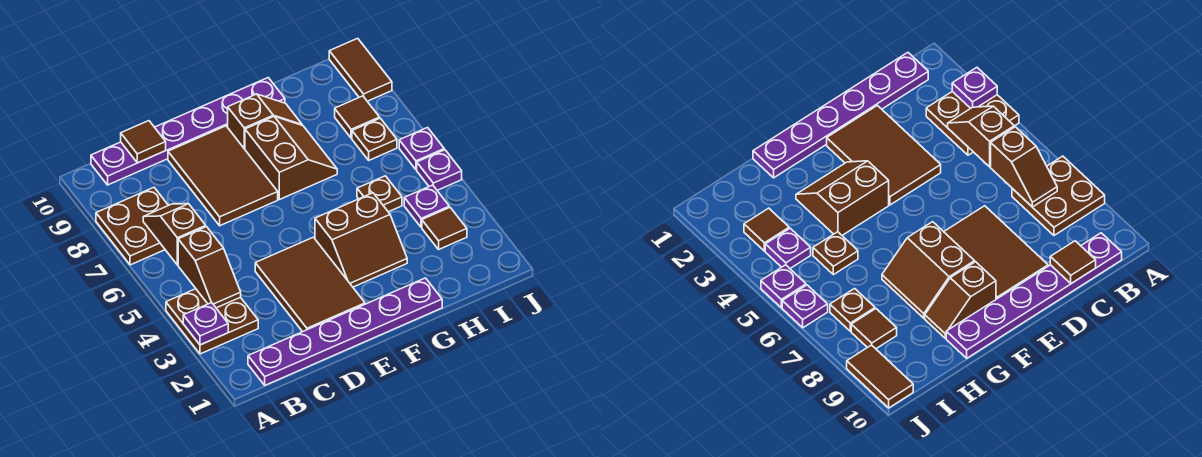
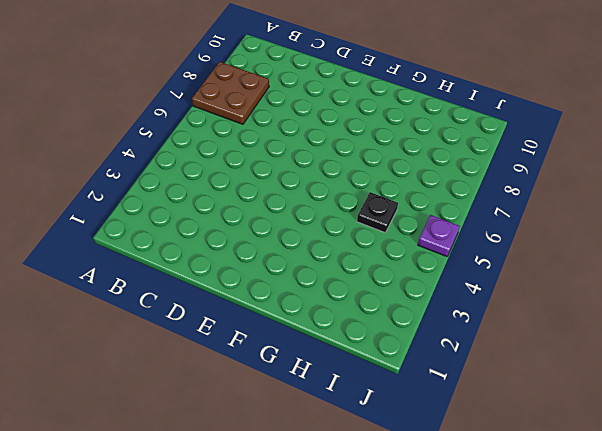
black plate H5 level 1 -> brown plate H5 level 1
none -> brown plate A3:B4 level 1
none -> purple plate B1:G1 level 1
none -> purple plate B10:G10 level 1

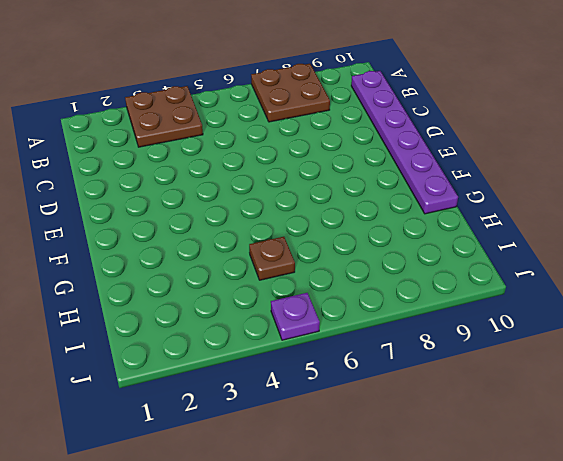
none -> purple plate B1:G1 level 1
none -> brown tile D2:E4 level 1
none -> brown tile D7:E9 level 1

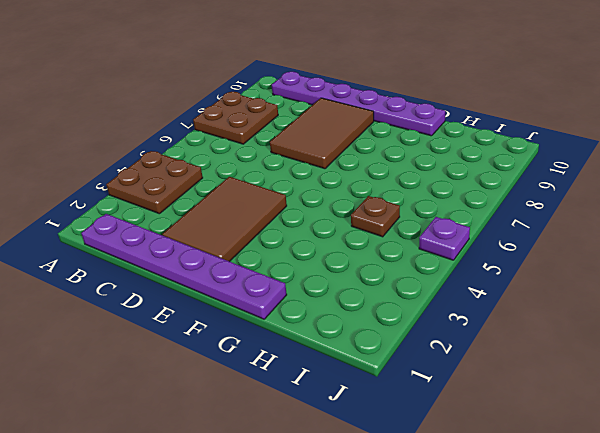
none -> brown slope F3:G4 level 1 top 4
none -> brown slope F7:G8 level 1 top F
none -> brown slope F9:G9 level 1 top F

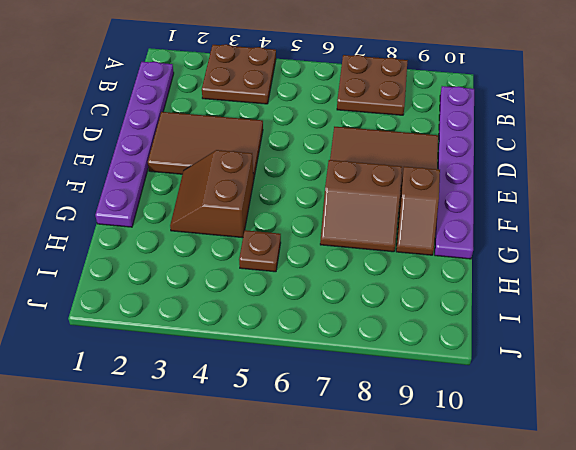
none -> brown tile I3 level 1
none -> purple plate I4 level 1
none -> brown plate I7 level 1

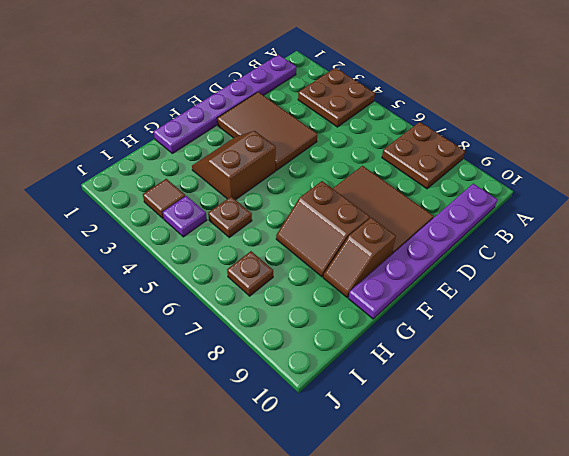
none -> brown tile I8 level 1
none -> purple plate J5 level 1
none -> purple plate J6 level 1

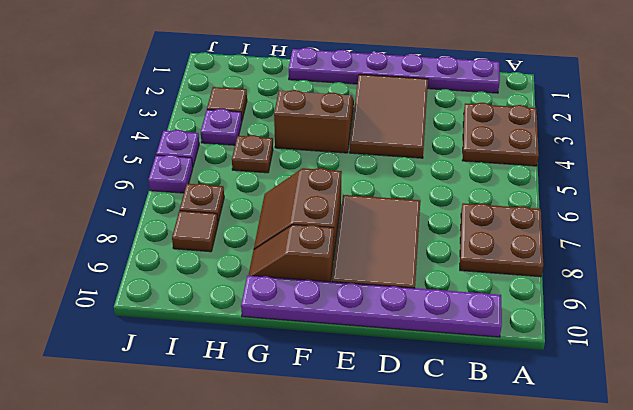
none -> brown tile J9:J10 level 1
none -> purple plate A3 level 2
none -> brown slope B4:B5 level 2 top 5

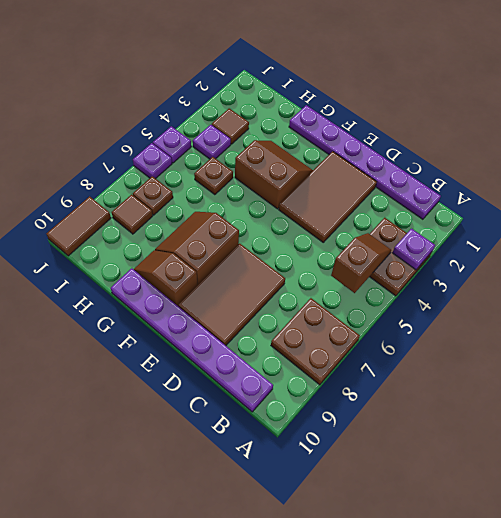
none -> brown slope B6:B7 level 2 top 6
none -> brown tile C10 level 2

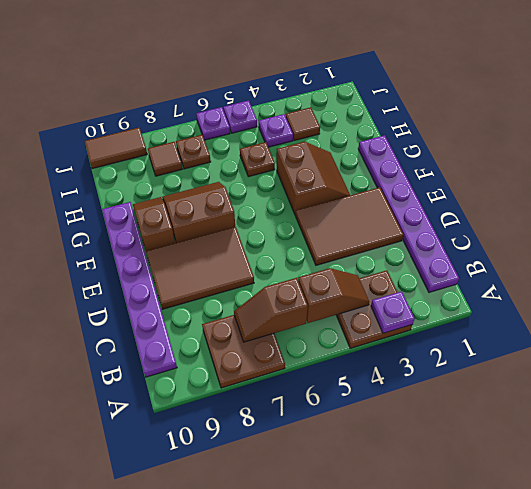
none -> brown tile C10 level 2

